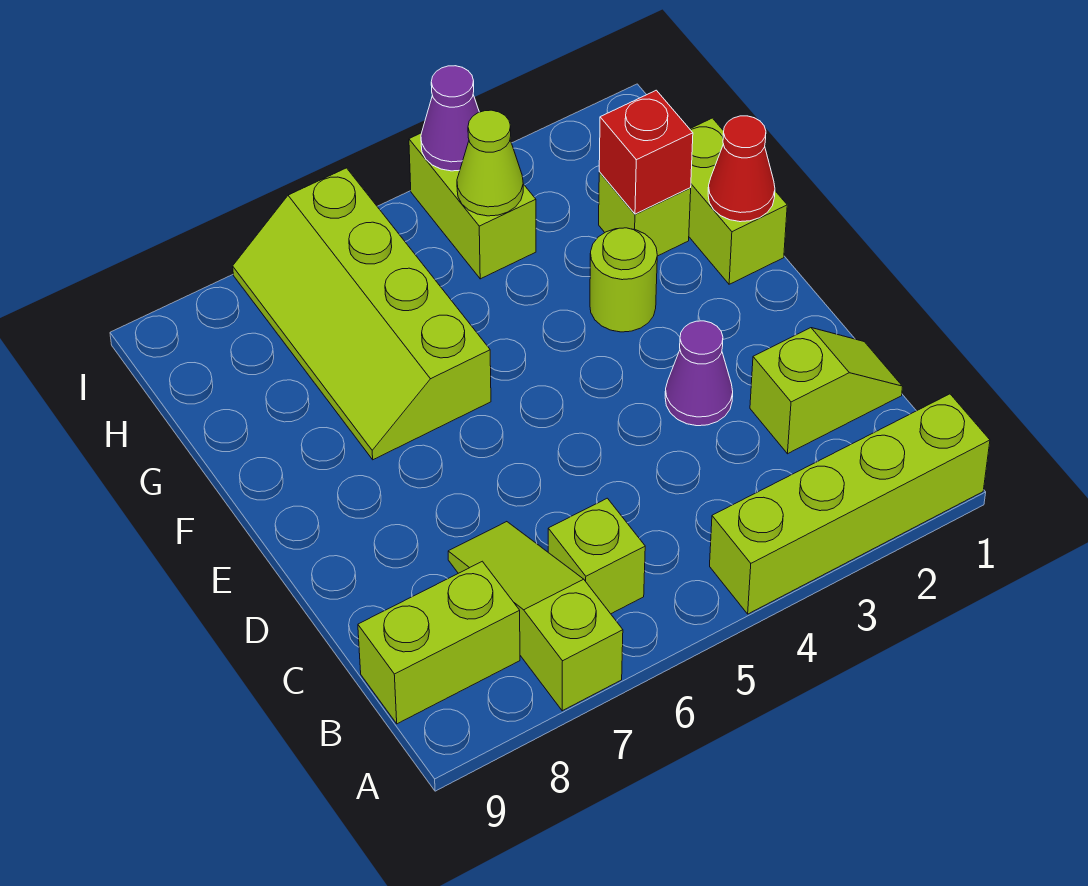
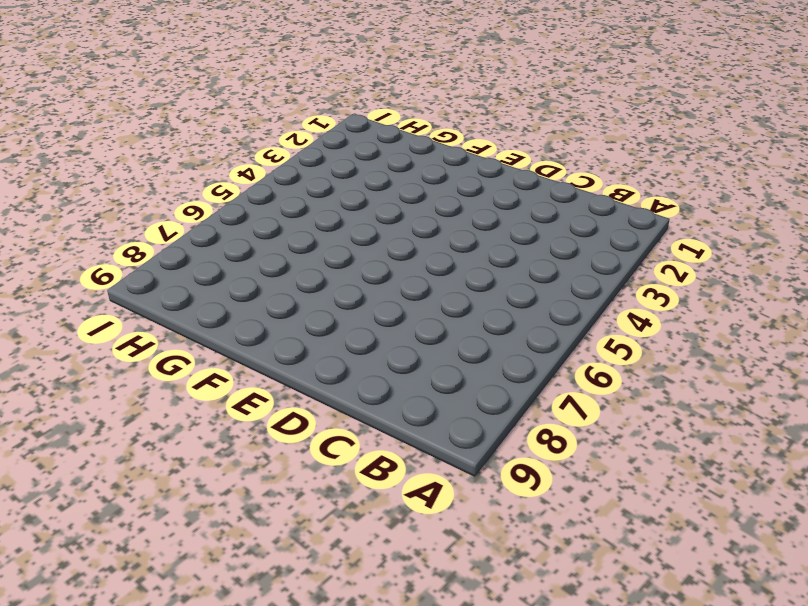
none -> lime brick A1:A4 level 1
none -> lime slope A7:C7 level 1 top A
none -> lime brick B6 level 1

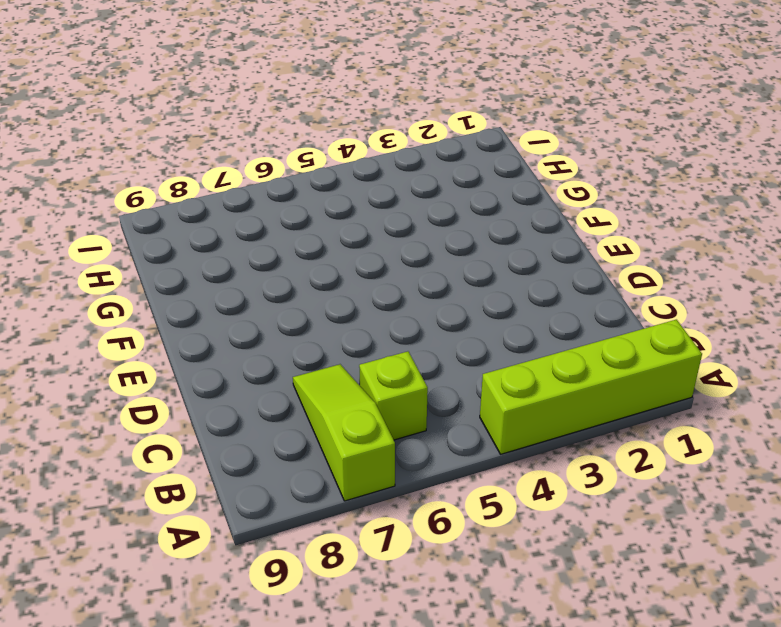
none -> lime brick B8:B9 level 1
none -> lime slope C1:C2 level 1 top 2
none -> purple cone D3 level 1

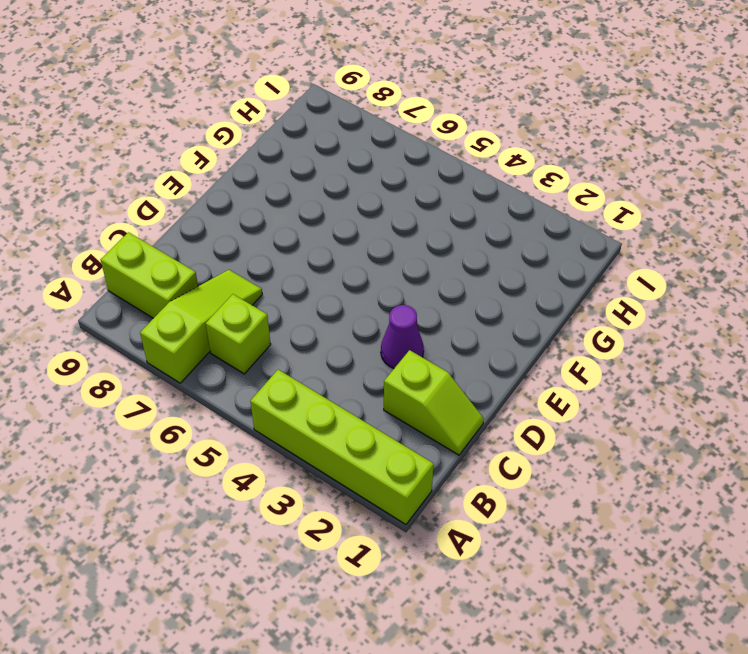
none -> lime brick F1:G1 level 1
none -> lime round brick F3 level 1
none -> lime slope F6:I7 level 1 top 6

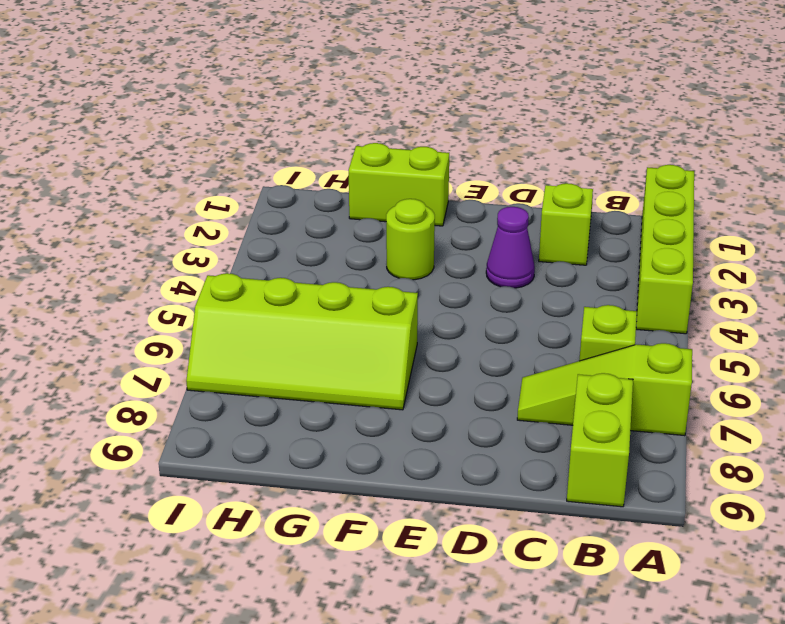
none -> lime brick G2 level 1
none -> lime brick H4:I4 level 1
none -> red cone F1 level 2

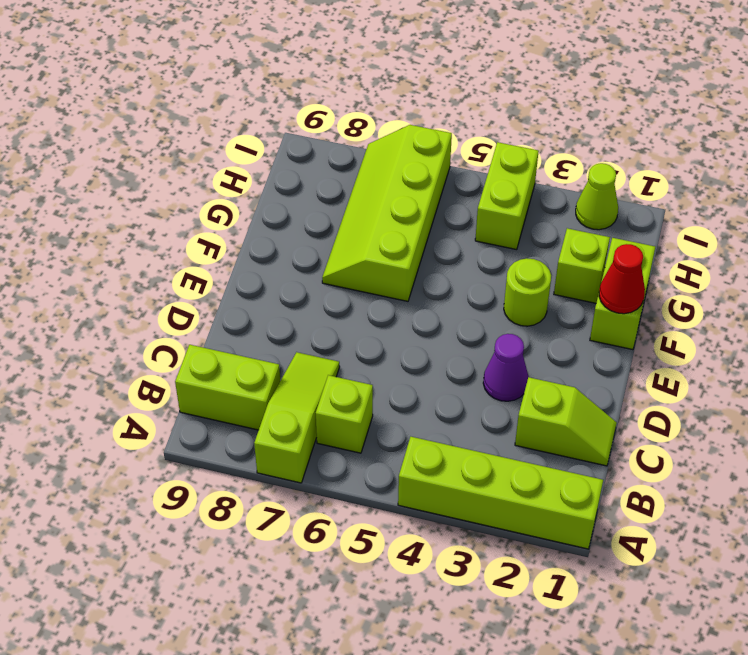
lime cone I2 level 1 -> lime cone H4 level 2
none -> red brick G2 level 2
none -> purple cone I4 level 2

